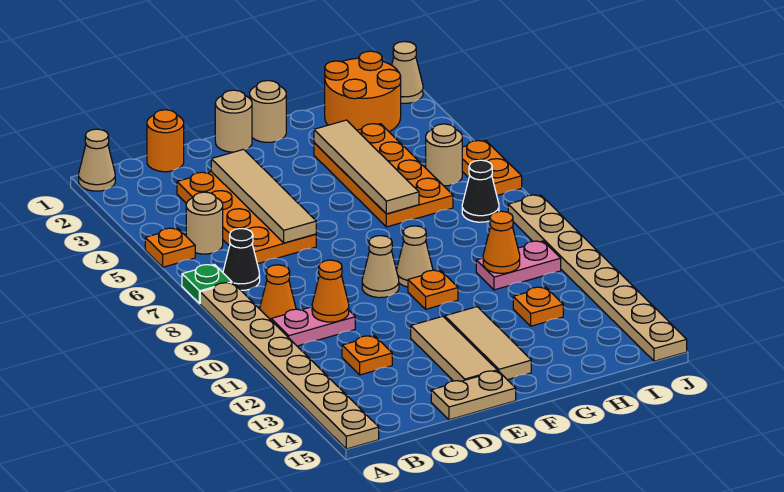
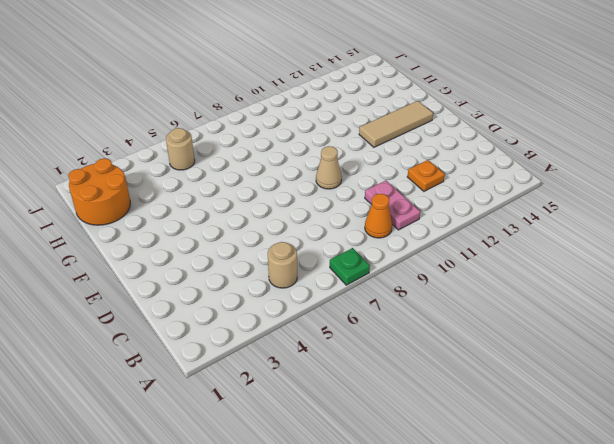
none -> tan cone A1 level 1
none -> orange plate A5 level 1
none -> tan plate A8:A15 level 1
none -> black cone B7 level 1

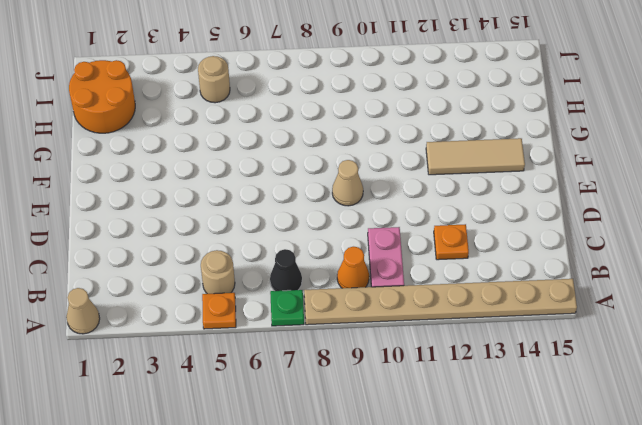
none -> orange round brick C1 level 1
none -> orange plate C3:D6 level 1
none -> tan plate D15:E15 level 1
none -> tan round brick E1 level 1

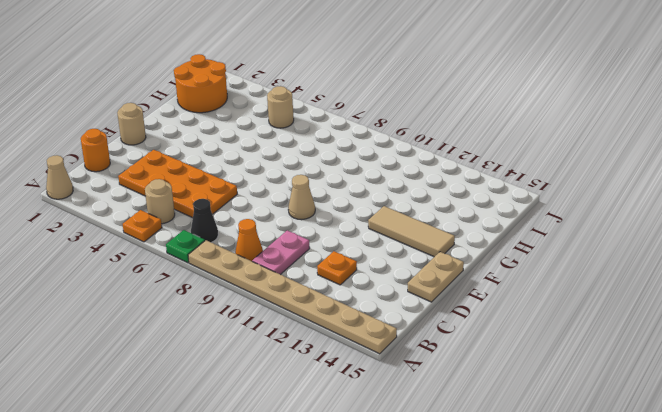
none -> tan tile E12:E14 level 1
none -> tan round brick F1 level 1
none -> tan cone F9 level 1
none -> orange plate F10 level 1

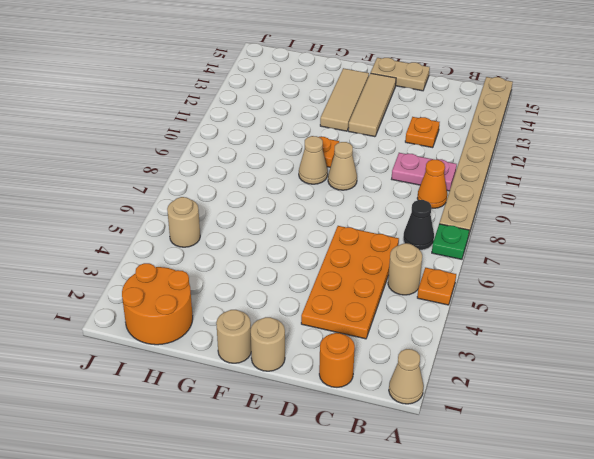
none -> orange plate G3:H6 level 1
none -> pink plate H10:I10 level 1
none -> orange plate H12 level 1
none -> black cone I7 level 1

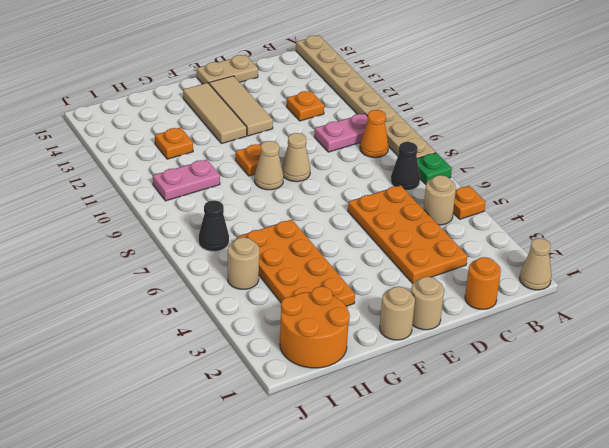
none -> tan cone J1 level 1
none -> orange plate J5:J6 level 1
none -> tan plate J8:J15 level 1
none -> orange cone C10 level 2

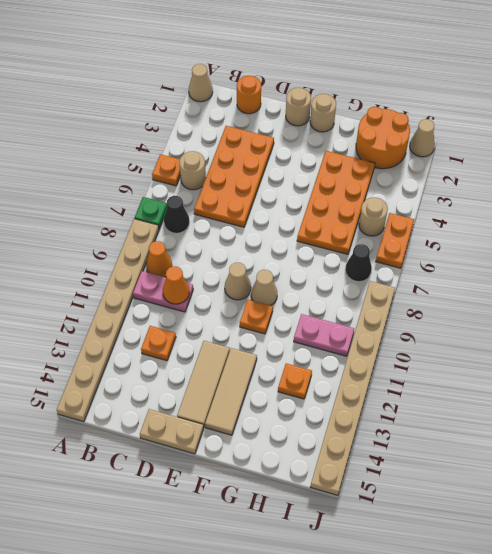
none -> tan tile D3:D6 level 2
none -> tan tile G3:G6 level 2
none -> orange cone H10 level 2

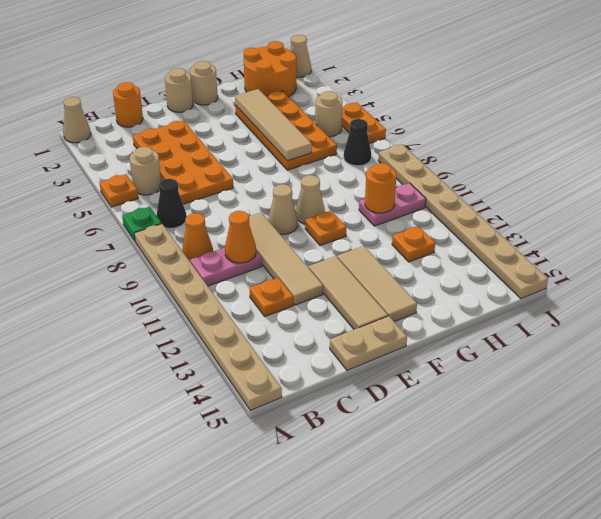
tan tile D9:D12 level 1 -> tan tile D3:D6 level 2
orange round brick H10 level 2 -> orange cone H10 level 2

